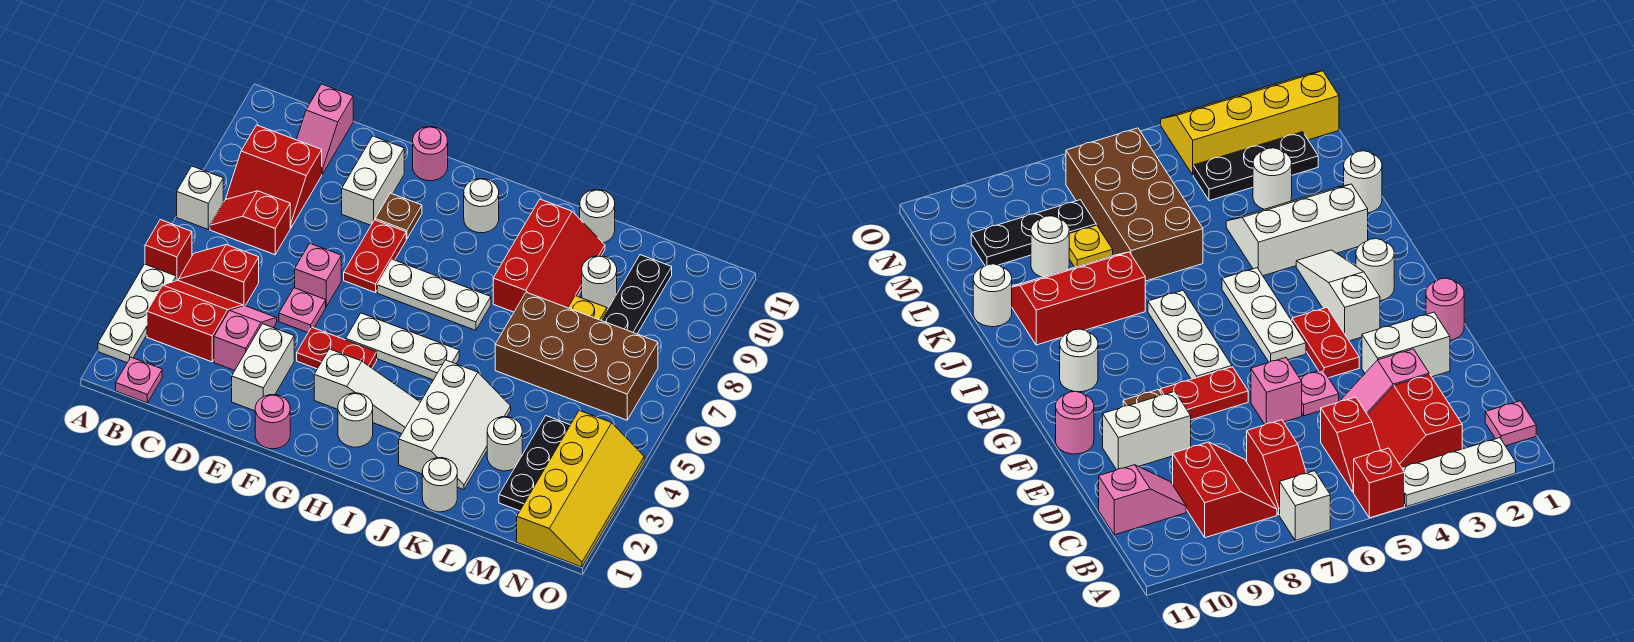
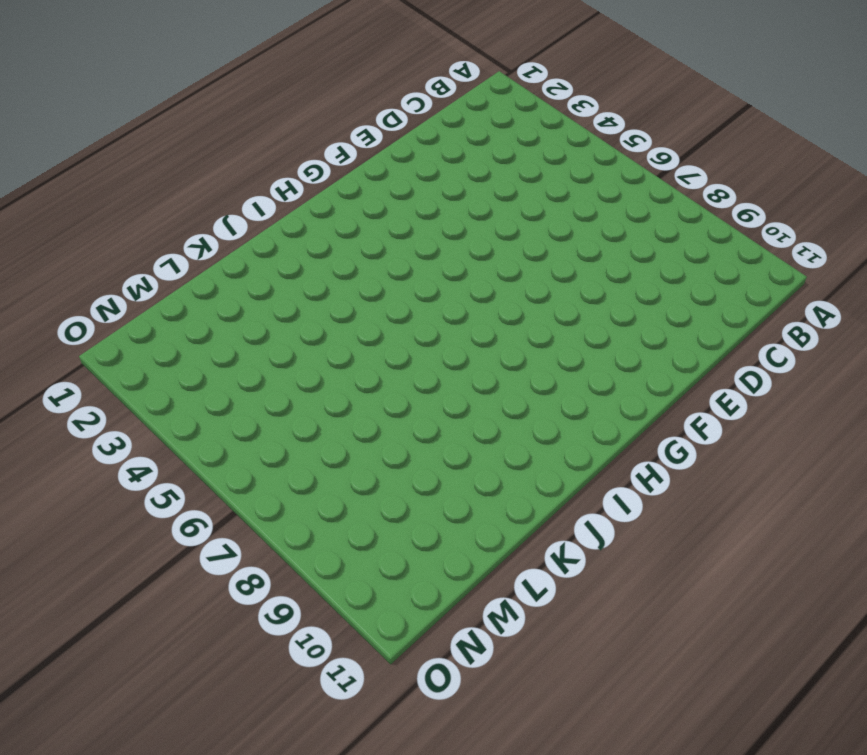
none -> white plate A2:A4 level 1
none -> red brick A5 level 1
none -> white brick A7 level 1
none -> pink plate B1 level 1

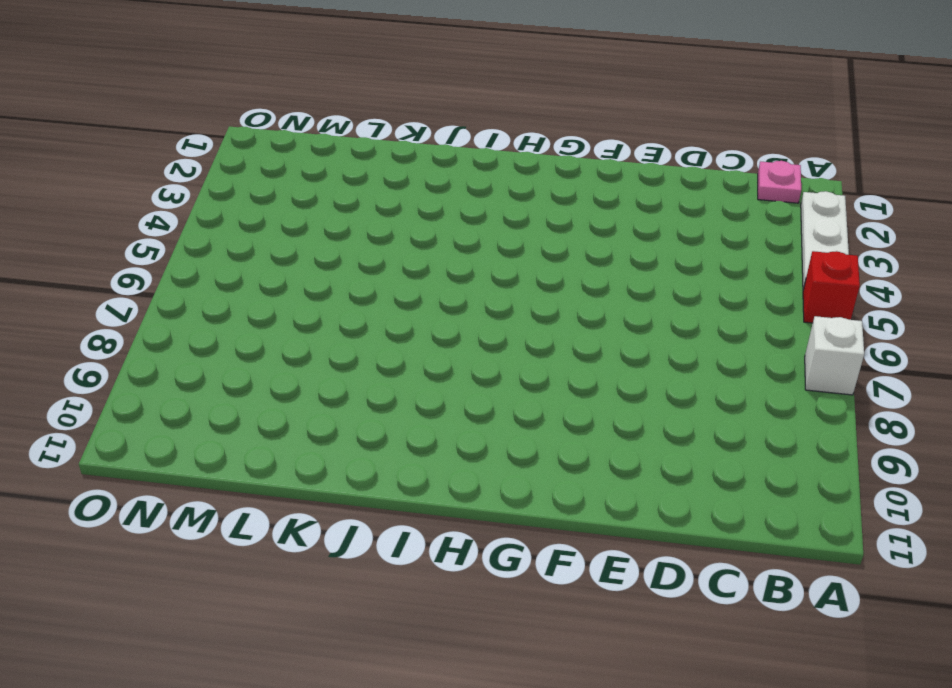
none -> red slope B3:C4 level 1 top 3
none -> red slope B5:C5 level 1 top C
none -> red slope B7:C7 level 1 top C
none -> red slope B8:C9 level 1 top 9

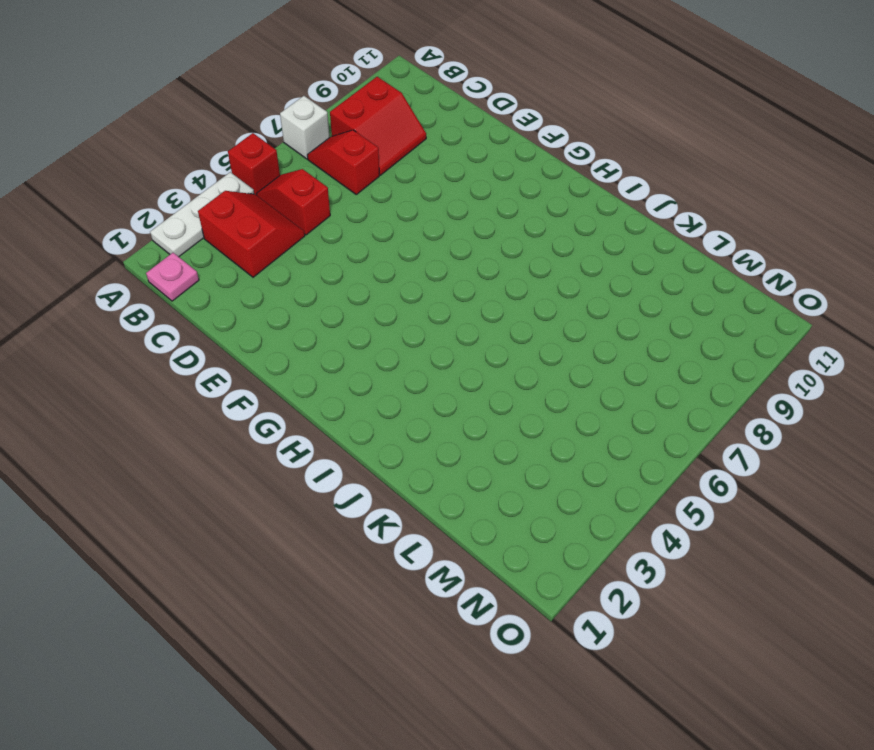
red slope B8:C9 level 1 top B -> red slope B8:C9 level 1 top 9
none -> pink slope C10:C11 level 1 top 11
none -> pink slope D3:D4 level 1 top 3
none -> white brick E2:E3 level 1
none -> pink plate E5 level 1

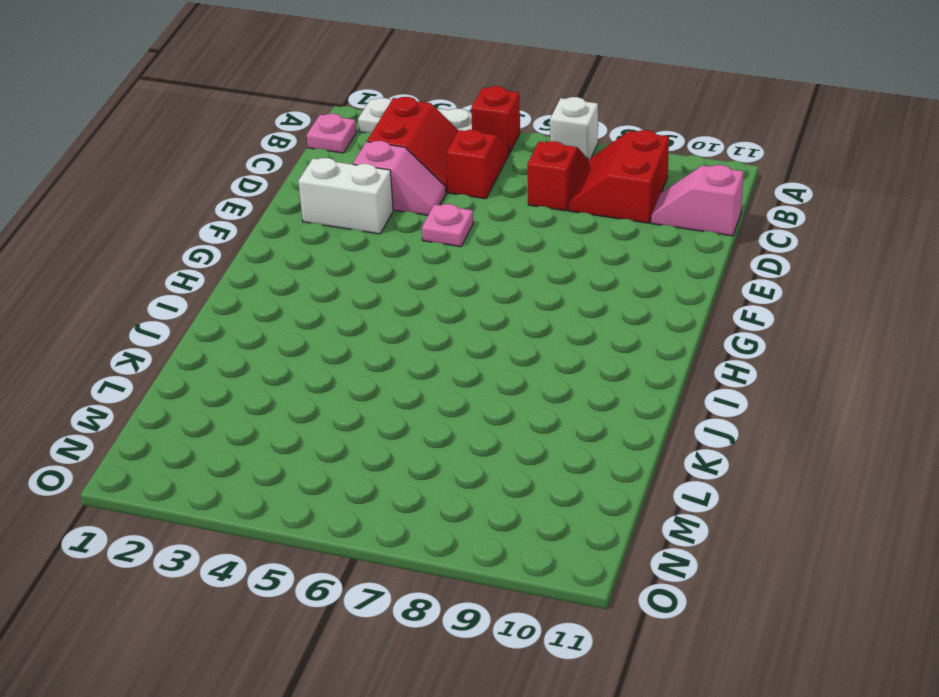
none -> pink brick E6 level 1
none -> white brick E9:E10 level 1
none -> pink round brick F1 level 1
none -> red plate F4:G4 level 1

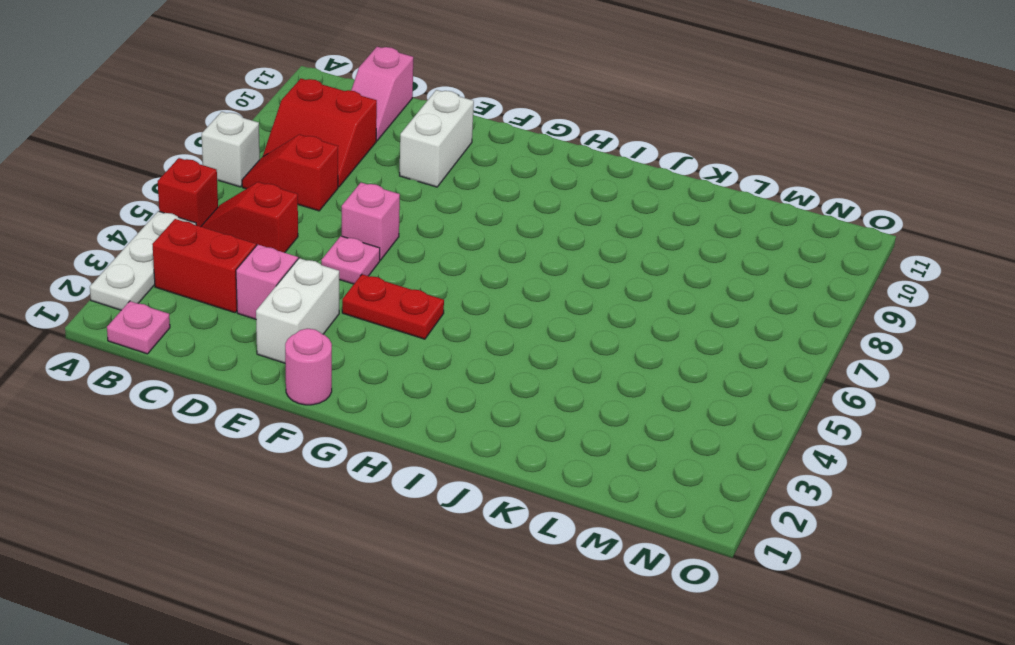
none -> red plate F7:F8 level 1
none -> brown plate F9 level 1
none -> pink round brick F11 level 1
none -> white slope G3:I3 level 1 top G

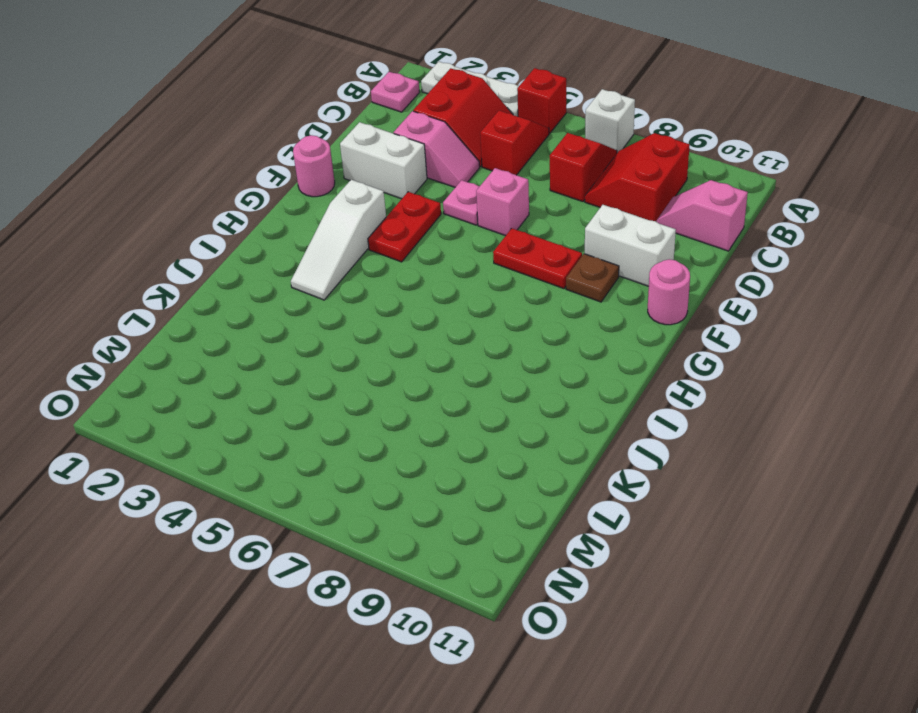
none -> white plate G5:I5 level 1
none -> white plate G7:I7 level 1
none -> white round brick H2 level 1
none -> white round brick H10 level 1

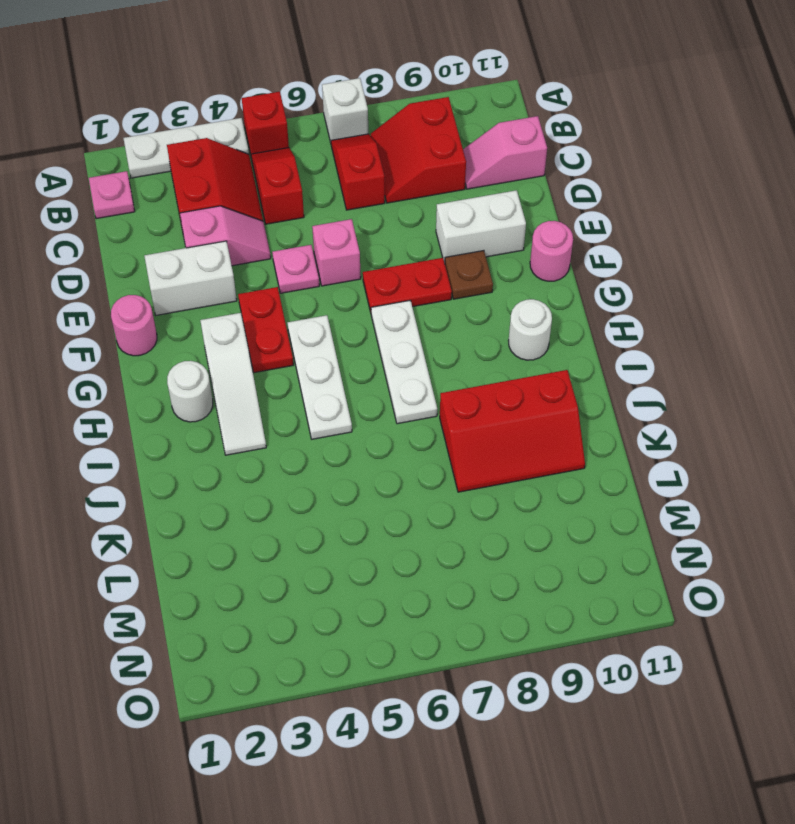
none -> white slope J2:K4 level 1 top J
none -> white round brick K1 level 1
none -> brown brick K6:N7 level 1
none -> white round brick K11 level 1

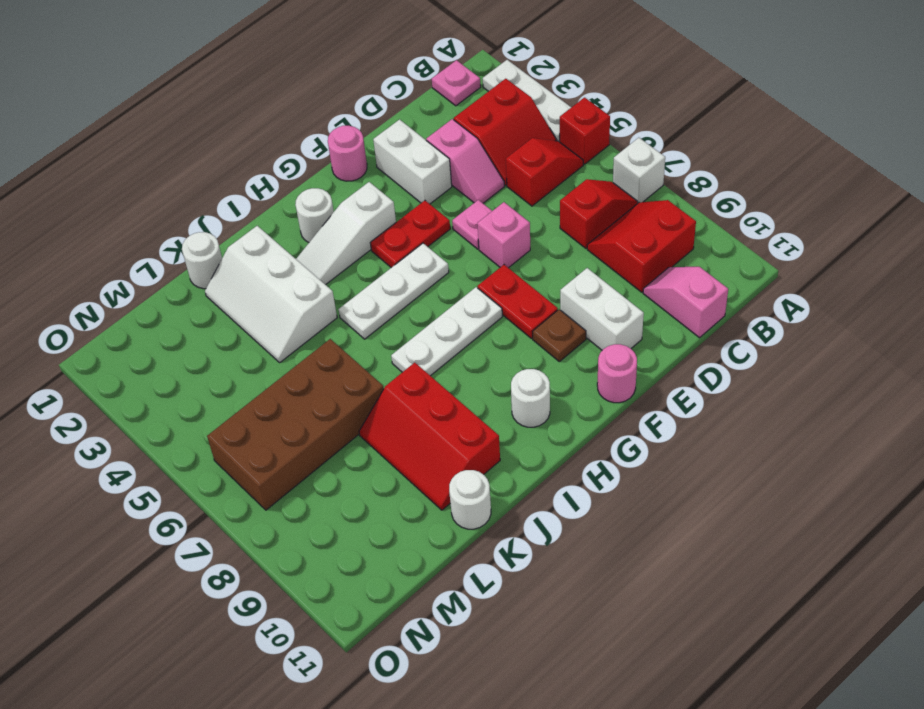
none -> white round brick L3 level 1
none -> yellow plate L8 level 1
none -> white round brick L9 level 1
none -> black plate M2:M4 level 1

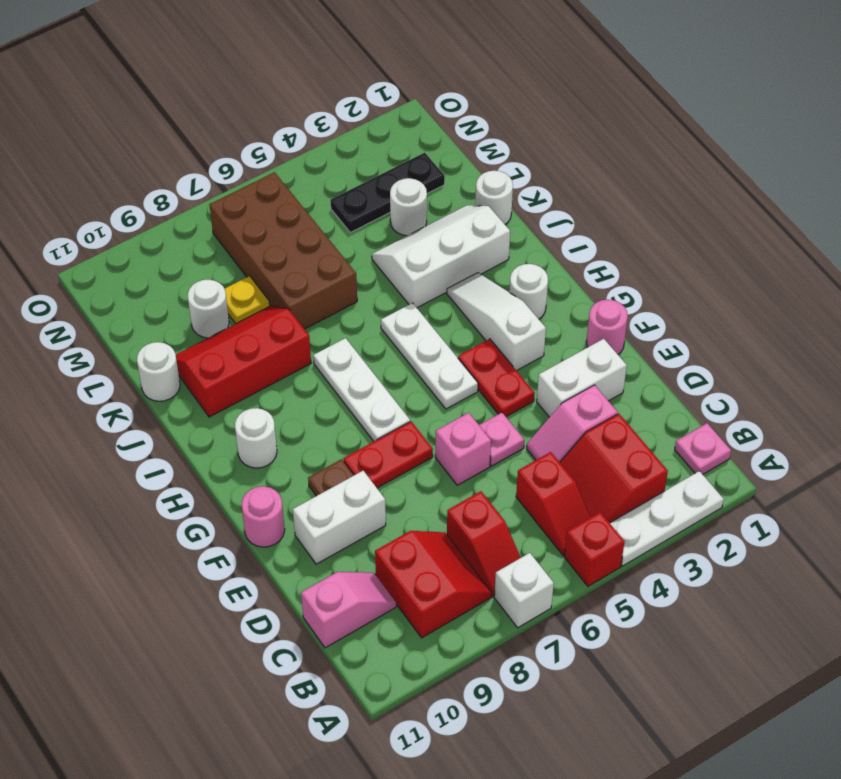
none -> black plate M8:M10 level 1
none -> yellow slope N1:O4 level 1 top N

